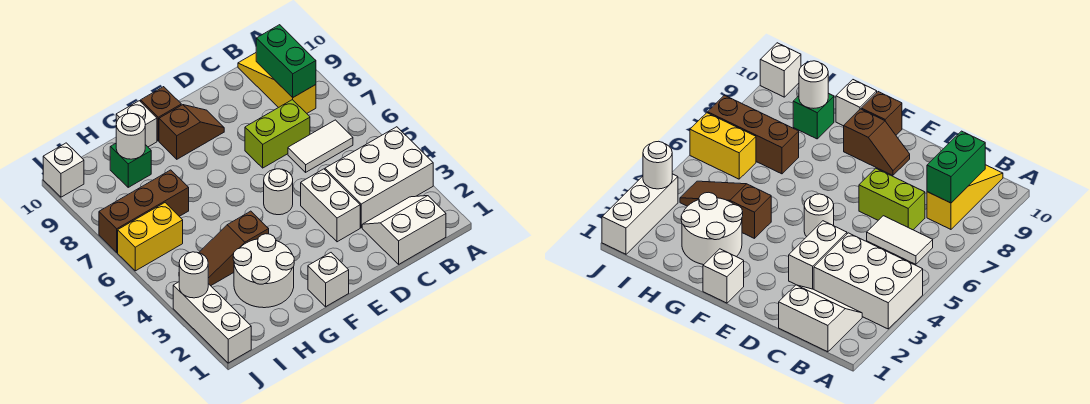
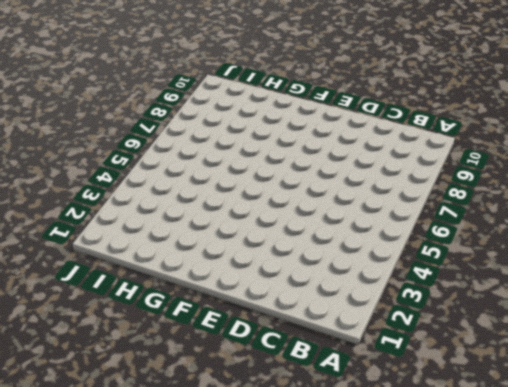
none -> white brick A3:C4 level 1
none -> white slope B1:C2 level 1 top 1
none -> white tile B6:C6 level 1

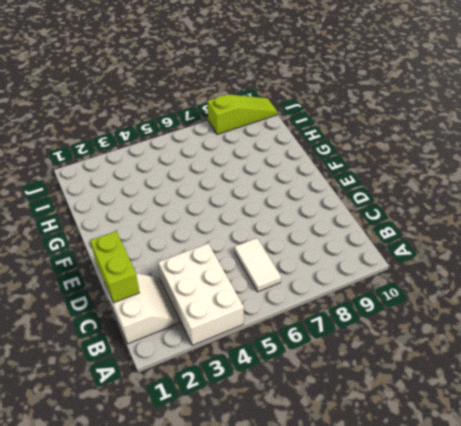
lime brick C1:D1 level 2 -> lime brick C7:D7 level 1
lime slope J8:J10 level 1 top 8 -> white brick J10 level 1
none -> yellow slope B8:B10 level 1 top 8
none -> white brick D3:D4 level 1
none -> white round brick E5 level 1

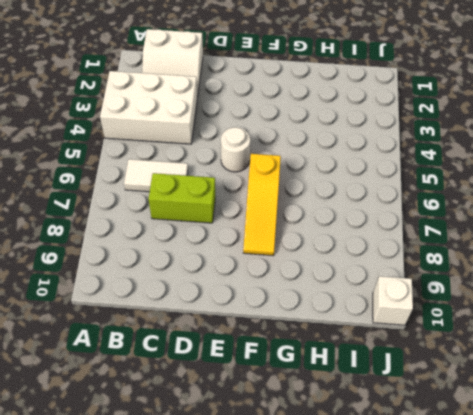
yellow slope F6:F8 level 1 top 6 -> yellow slope B8:B10 level 1 top 8
none -> white brick D3:D4 level 1
none -> brown slope E9:F9 level 1 top F
none -> white brick F1 level 1

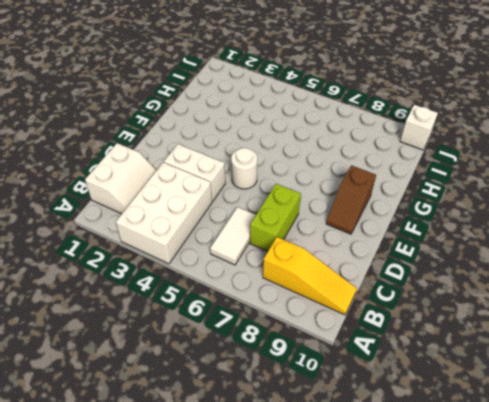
none -> white brick F1 level 1
none -> brown brick F10 level 1
none -> white round brick G2:H3 level 1

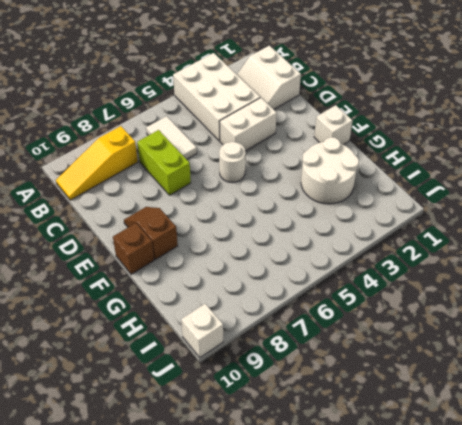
none -> brown slope G4:I4 level 1 top G
none -> white brick G10 level 1
none -> brown brick H7:J7 level 1

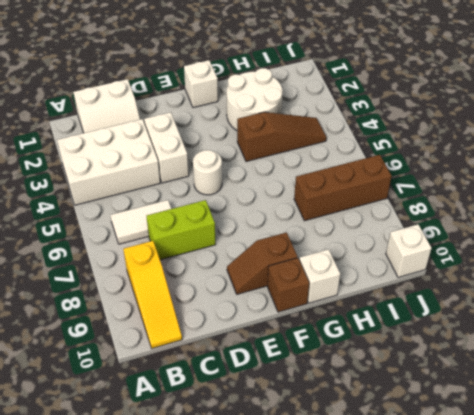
none -> green brick H9 level 1
none -> yellow brick I6:J6 level 1
none -> white brick J1:J3 level 1

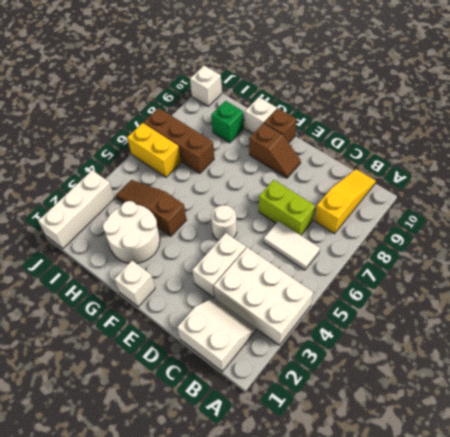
none -> green brick B8:B9 level 2
none -> white round brick H9 level 2
none -> white round brick J3 level 2

